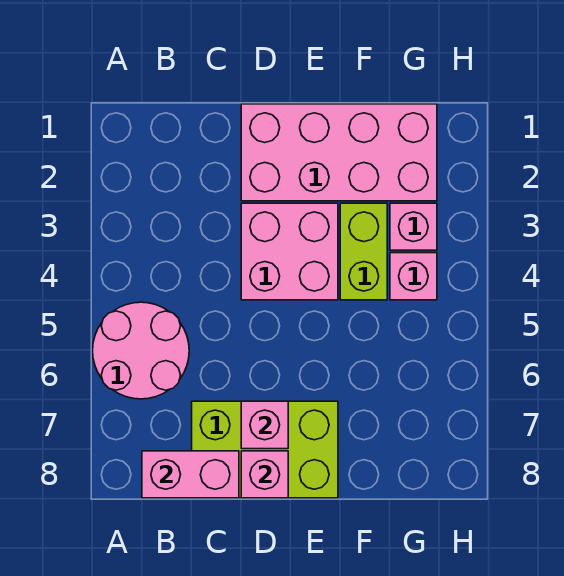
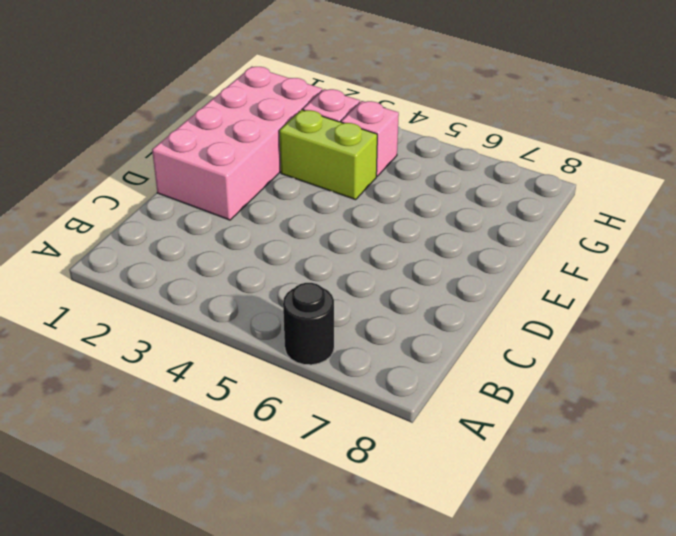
black round brick A6 level 1 -> pink round brick A5:B6 level 1
none -> lime brick C7:E8 level 1
none -> pink brick D3:E4 level 1

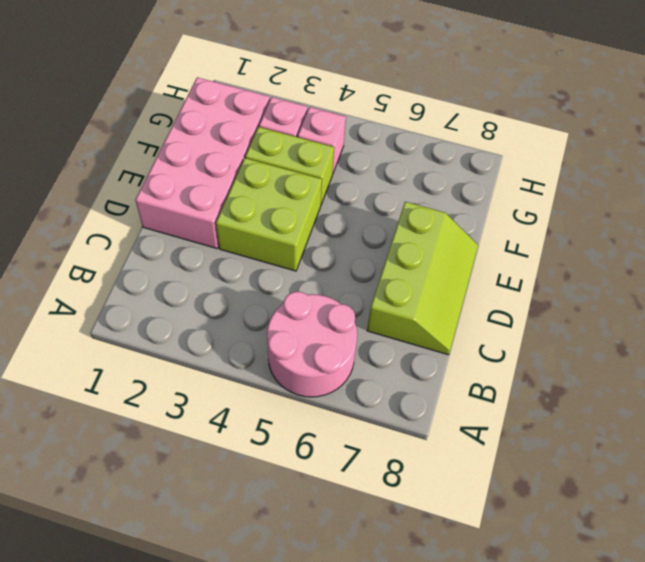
lime slope C7:E8 level 1 top 7 -> lime brick C7:E8 level 1
lime brick D3:E4 level 1 -> pink brick D3:E4 level 1
none -> pink brick B8:C8 level 2
none -> pink brick D7 level 2

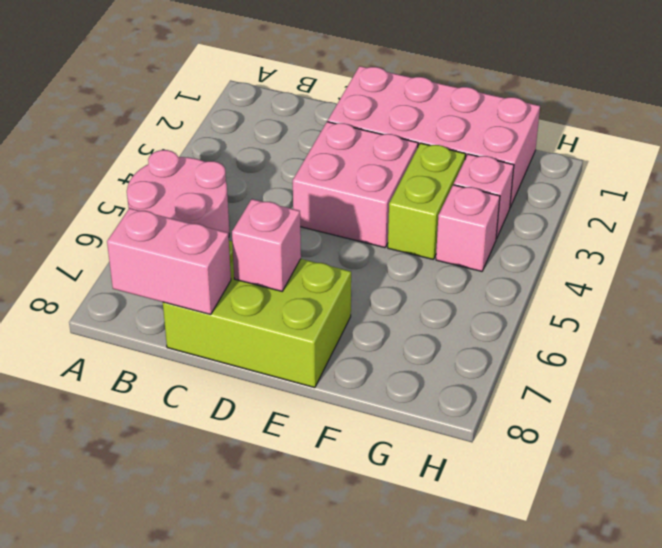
none -> pink brick D8 level 2

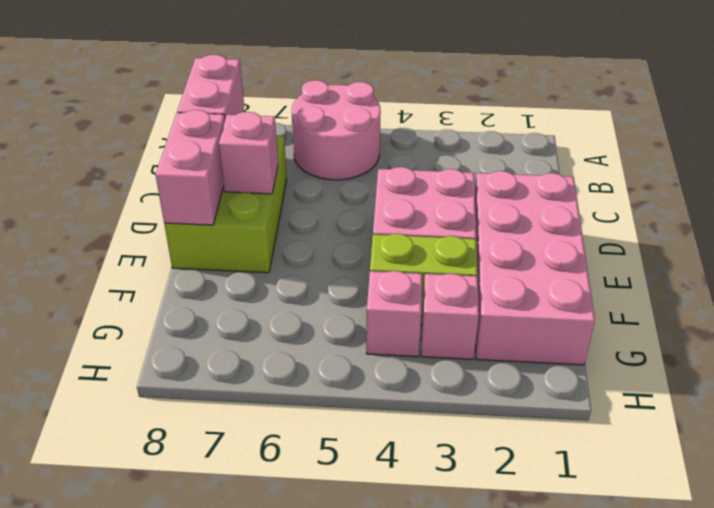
pink brick D8:E8 level 2 -> pink brick D8 level 2

